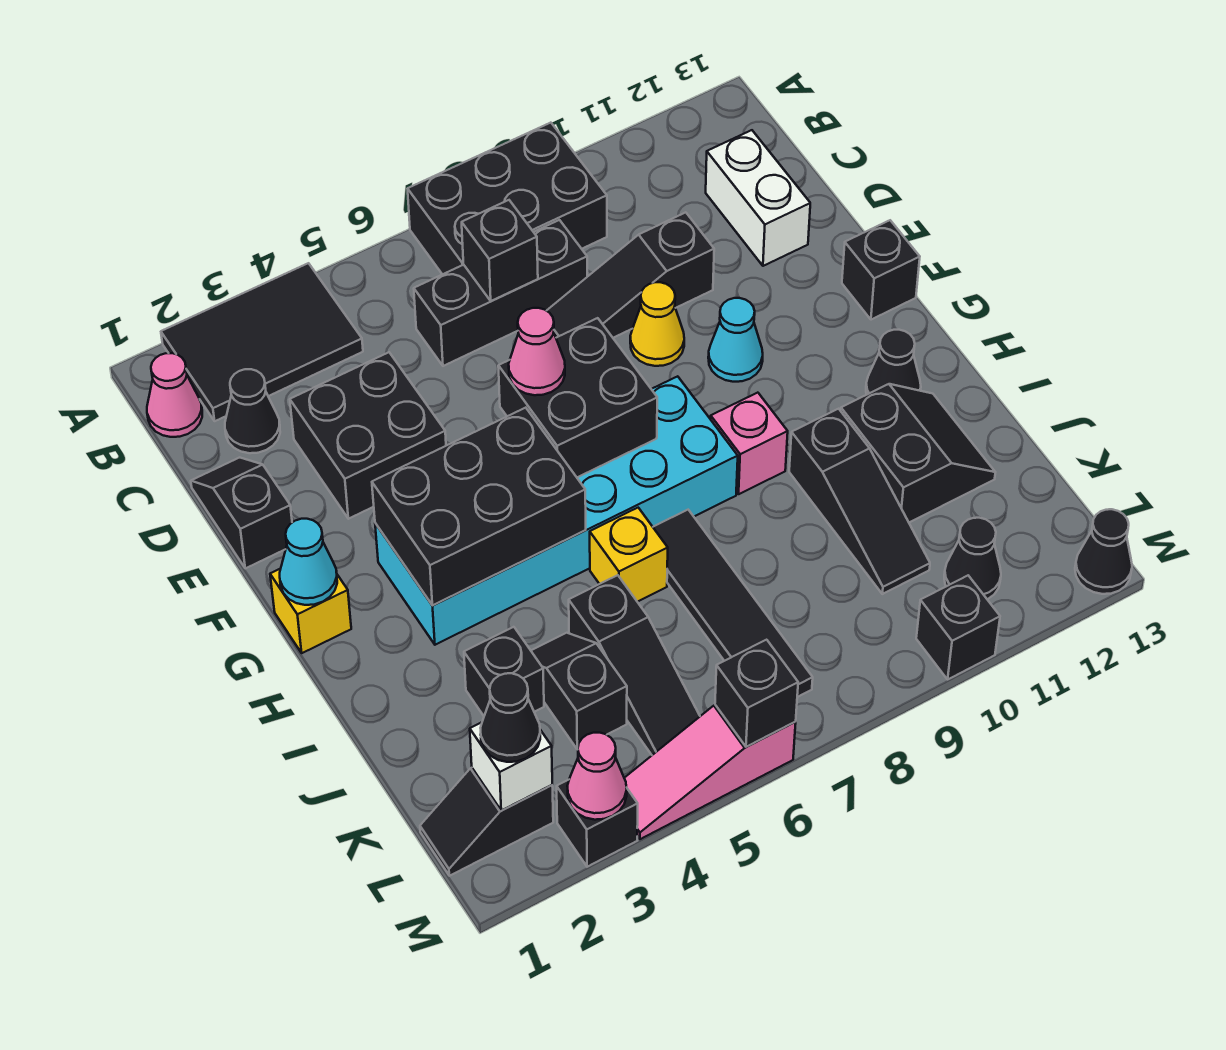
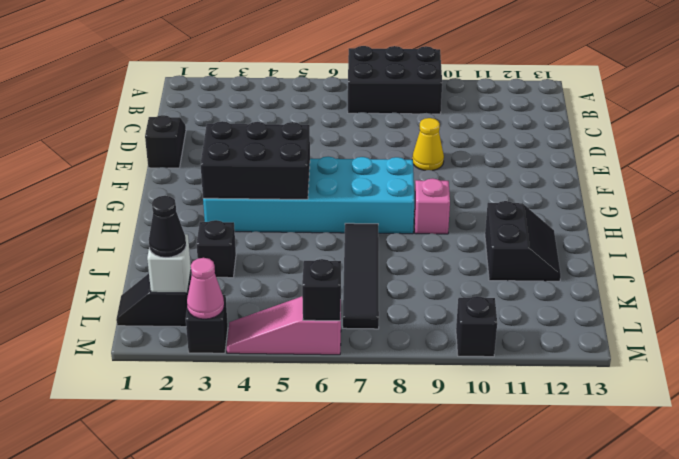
none -> black tile A2:B4 level 1
none -> pink cone B1 level 1
none -> black cone C2 level 1
none -> black brick C6:C8 level 1

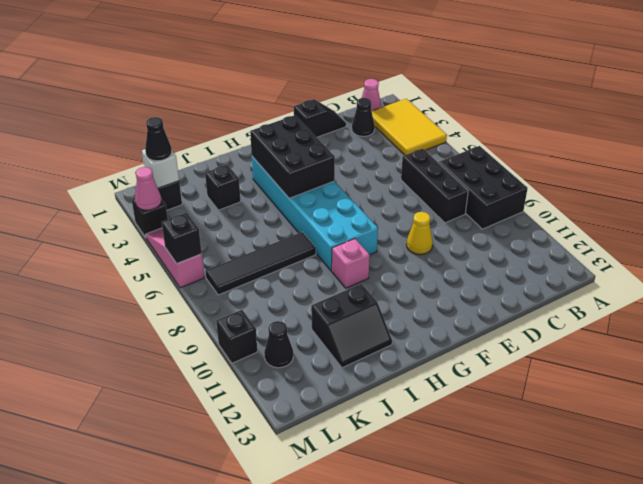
yellow tile A2:B4 level 1 -> black tile A2:B4 level 1
none -> white brick C12:D12 level 1
none -> black brick D3:E4 level 1
none -> black slope D8:D10 level 1 top 10
none -> cyan cone F10 level 1

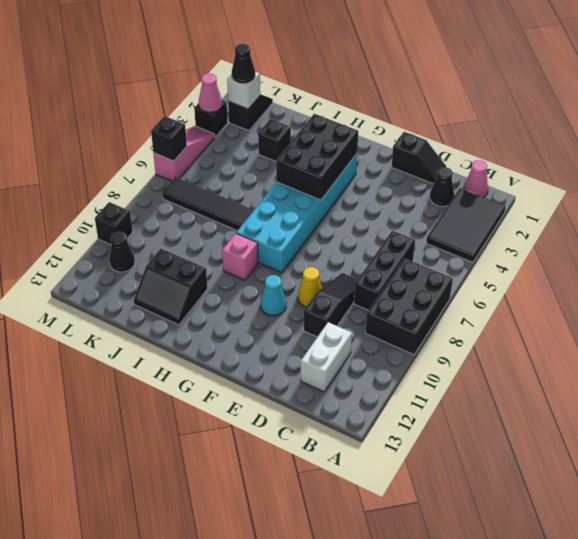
white brick C11:C12 level 1 -> white brick C12:D12 level 1
none -> black brick D3:E4 level 1
none -> black brick F13 level 1
none -> yellow brick G1 level 1
none -> black cone H12 level 1

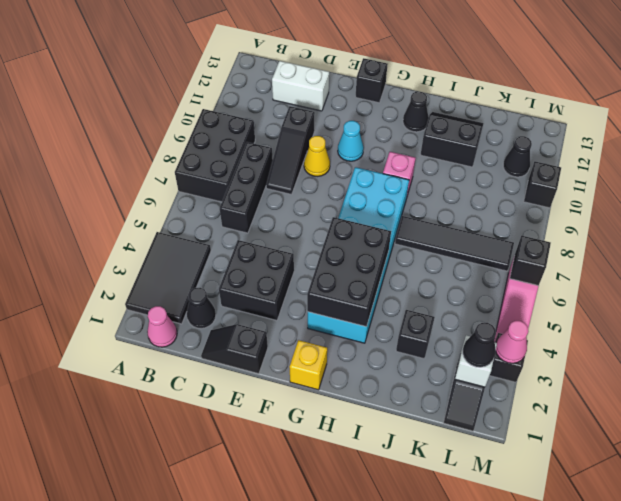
none -> yellow brick I6 level 1
none -> black slope I10:K10 level 1 top I
none -> black slope J4:K4 level 1 top K
none -> black slope J5:L5 level 1 top J

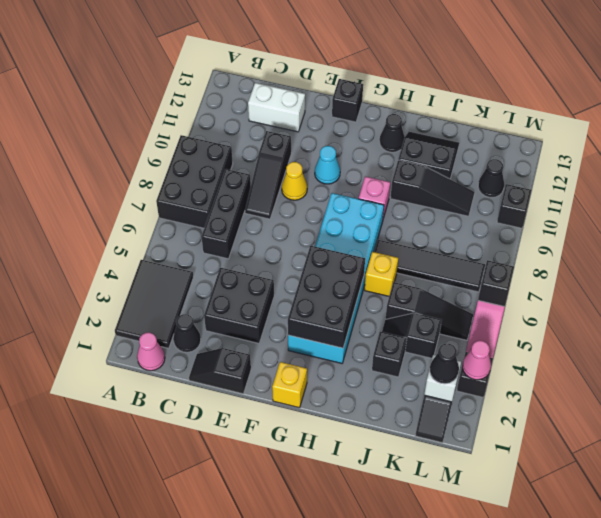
none -> black cone M13 level 1
none -> black brick C7 level 2
none -> black brick F6:G7 level 2
none -> cyan cone G1 level 2

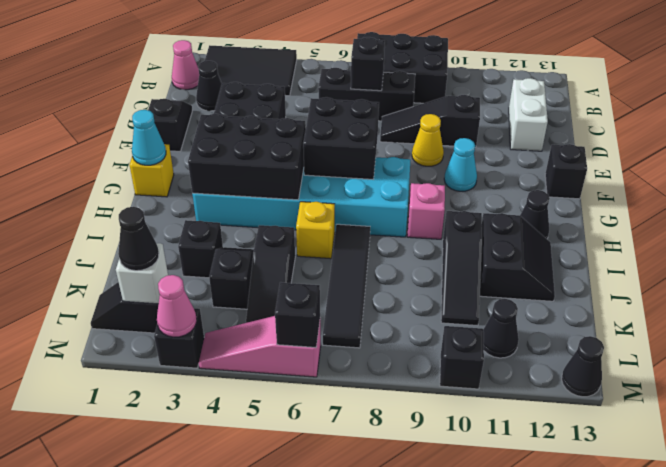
none -> pink cone F6 level 3

